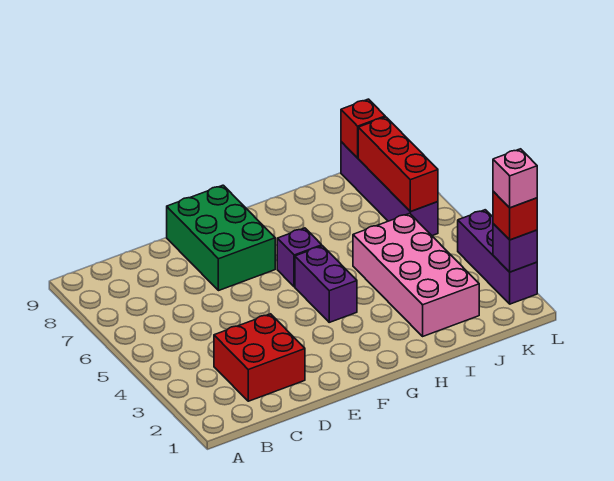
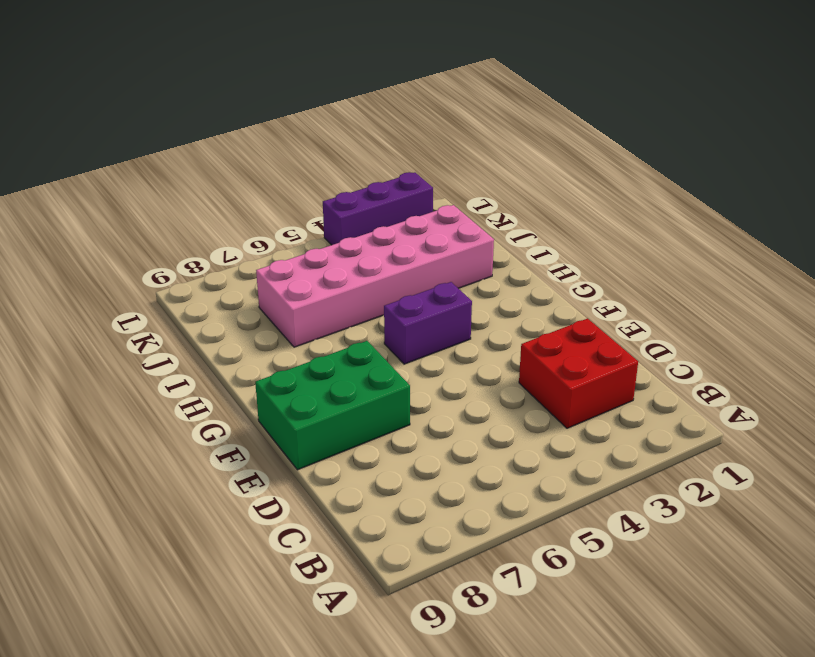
pink brick I2:J7 level 1 -> pink brick I2:J5 level 1
none -> purple brick G6 level 1
none -> purple brick K6:K9 level 1
none -> red brick K6:K8 level 2

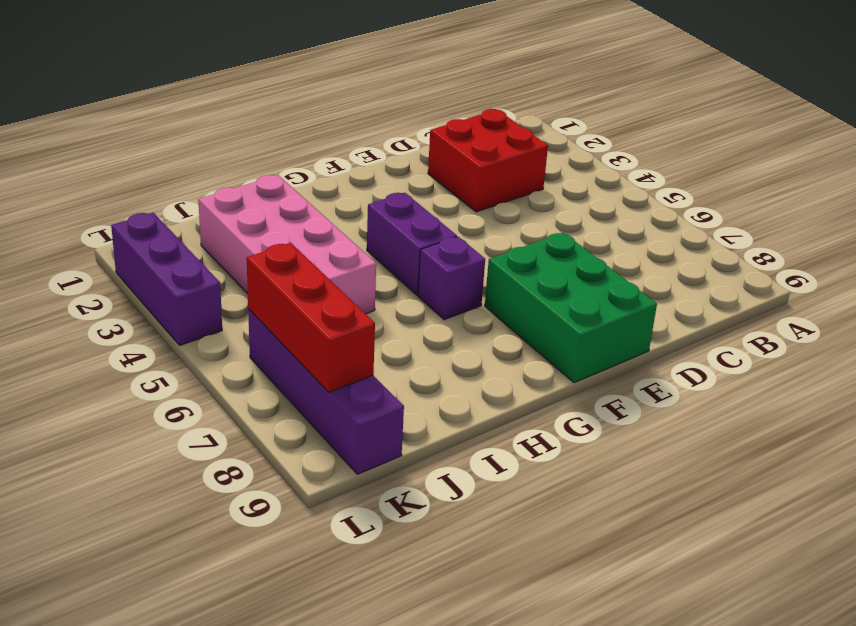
none -> red brick K9 level 2
none -> purple brick L2 level 2
none -> red brick L2 level 3

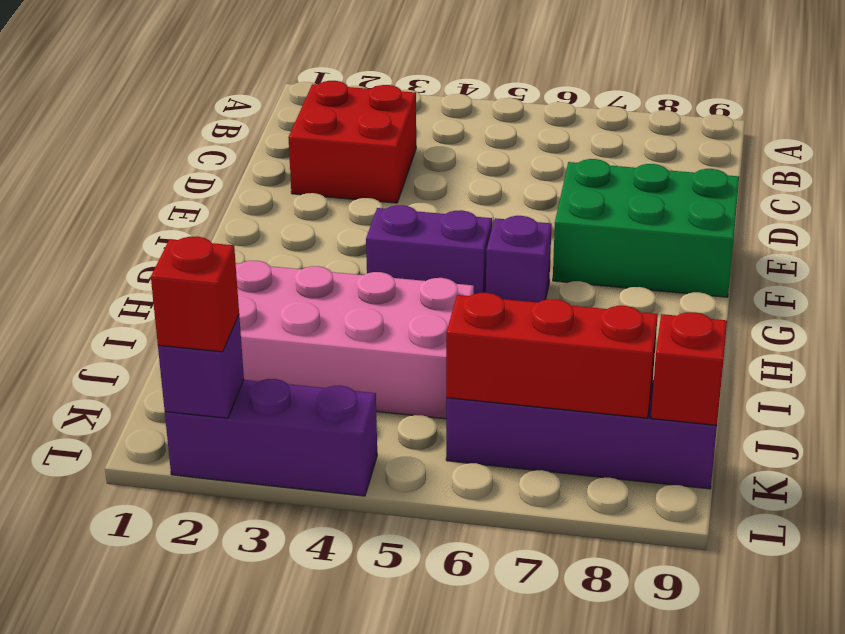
none -> pink brick L2 level 4

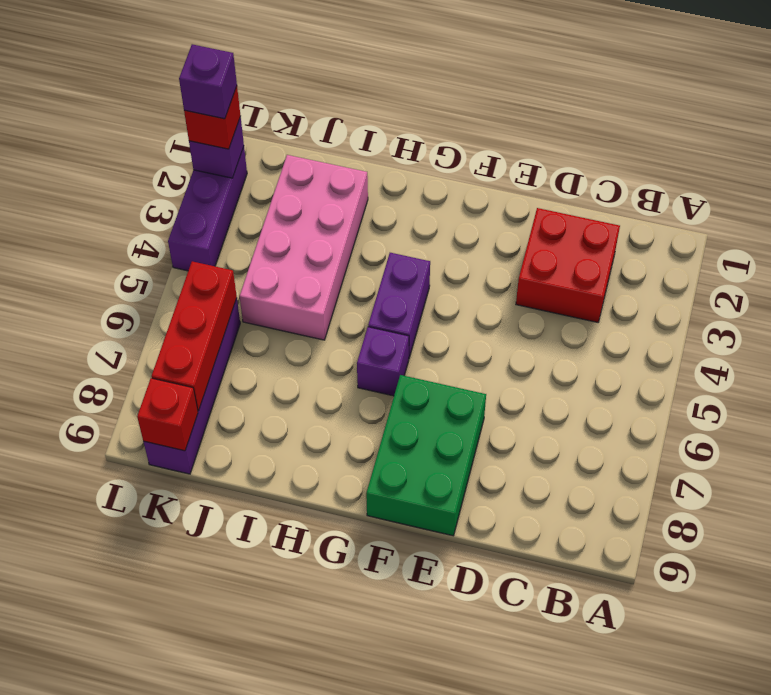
purple brick L2 level 4 -> pink brick L2 level 4

